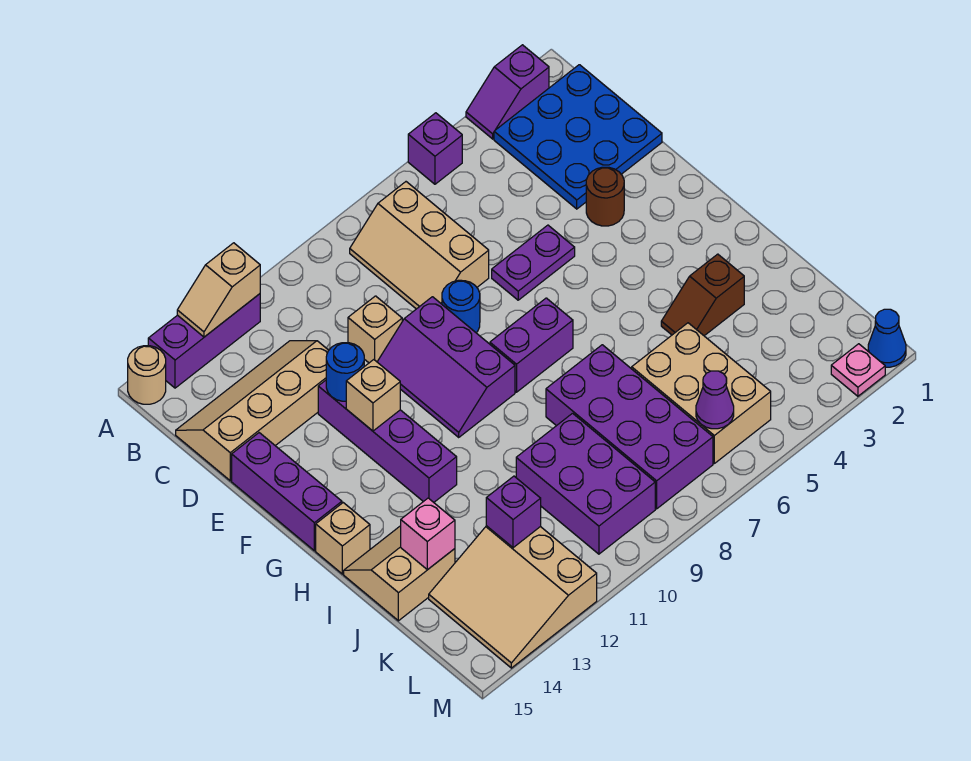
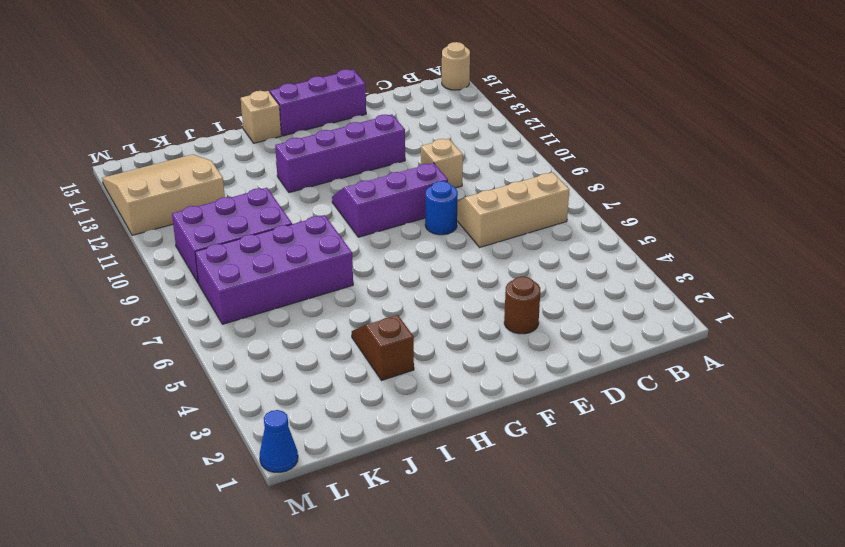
none -> purple slope A2:A3 level 1 top 2
none -> purple brick A5 level 1
none -> purple brick A12:A14 level 1
none -> blue plate B1:D3 level 1

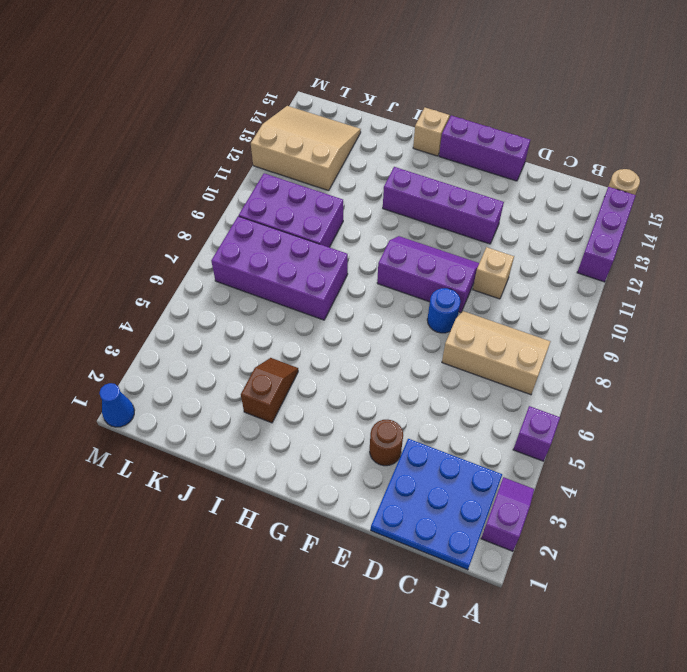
none -> tan slope C12:D15 level 1 top D
none -> purple plate E5:E6 level 1
none -> purple brick G7:G8 level 1
none -> tan slope I14:J15 level 1 top J

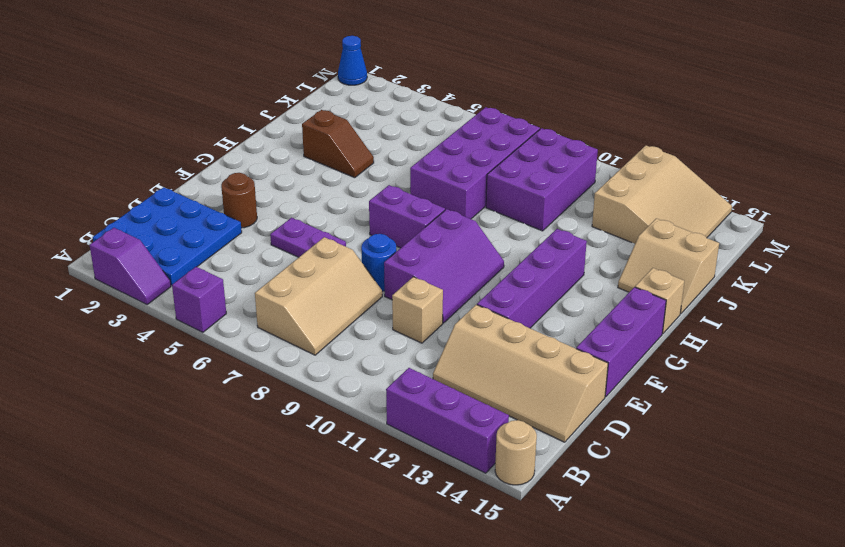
none -> tan brick J5:L6 level 1
none -> pink plate M2 level 1
none -> tan slope A12:A13 level 2 top 12
none -> blue round brick E12 level 2

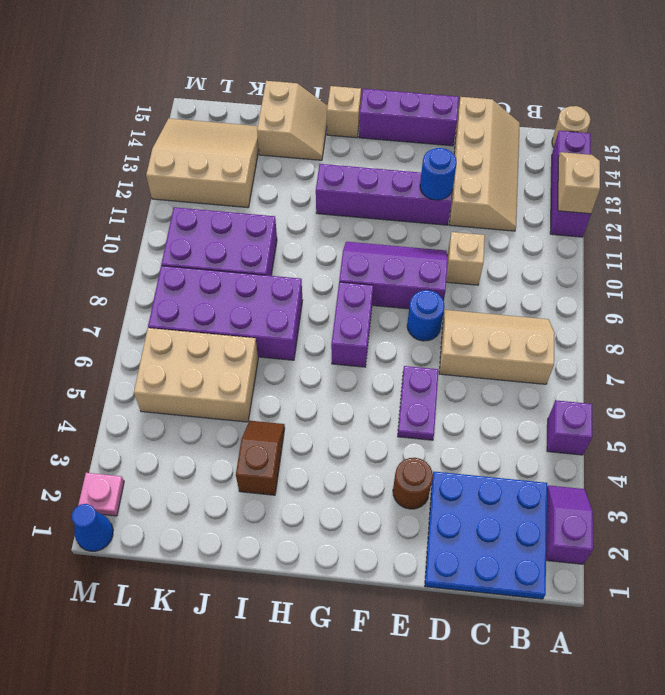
none -> tan brick F12 level 2
none -> pink brick J14 level 2
none -> purple brick K12 level 2
none -> purple cone L6 level 2

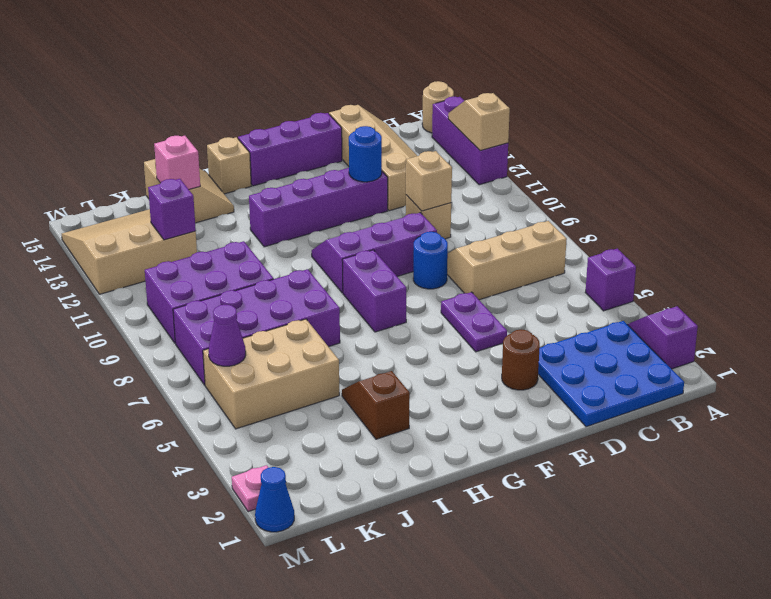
tan brick D10 level 2 -> tan brick F12 level 2

